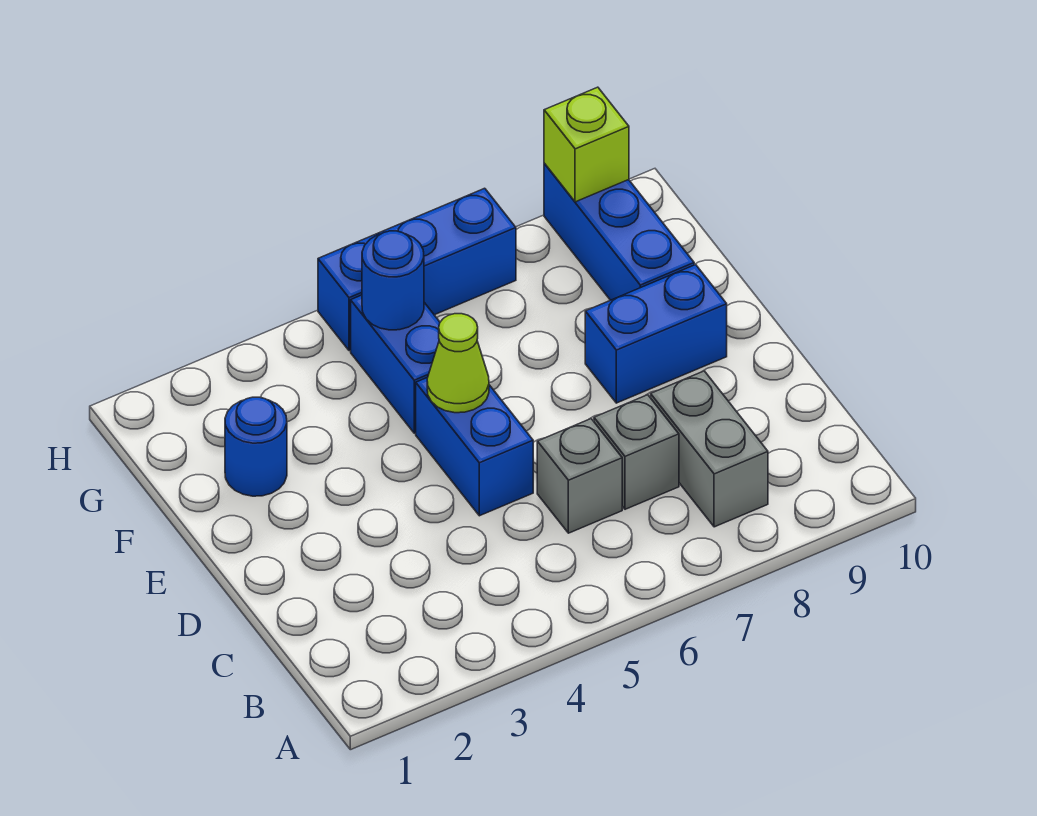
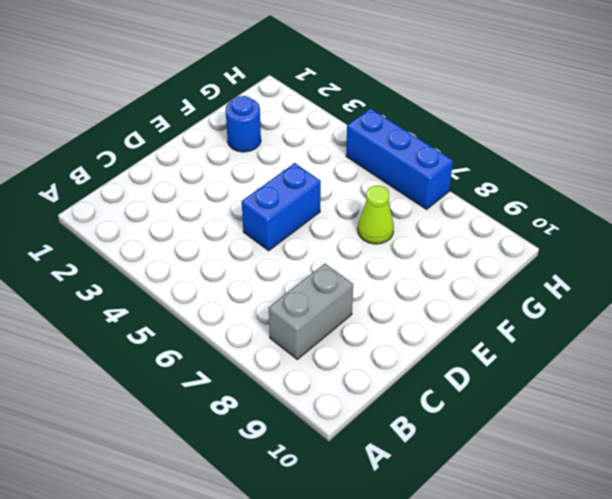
lime cone F7 level 1 -> lime cone E5 level 2
none -> grey brick C6 level 1
none -> grey brick C7 level 1
none -> blue brick E8:E9 level 1

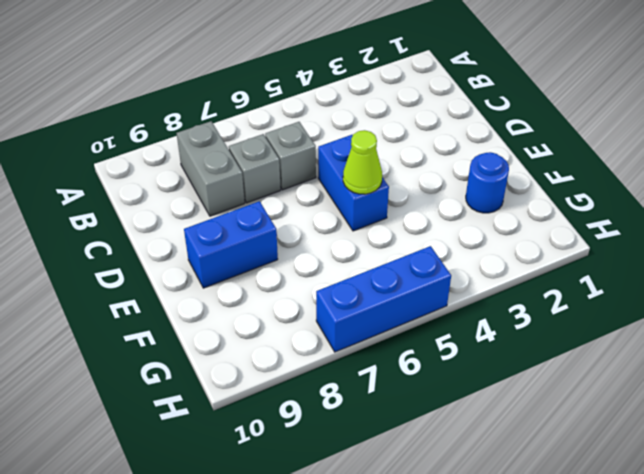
none -> blue brick F5:G5 level 1
none -> blue brick F9:H9 level 1
none -> blue round brick G5 level 2

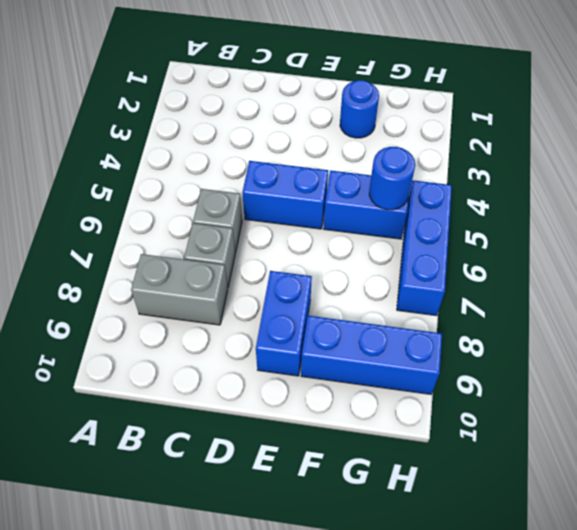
none -> lime cone E5 level 2
none -> lime brick H9 level 2

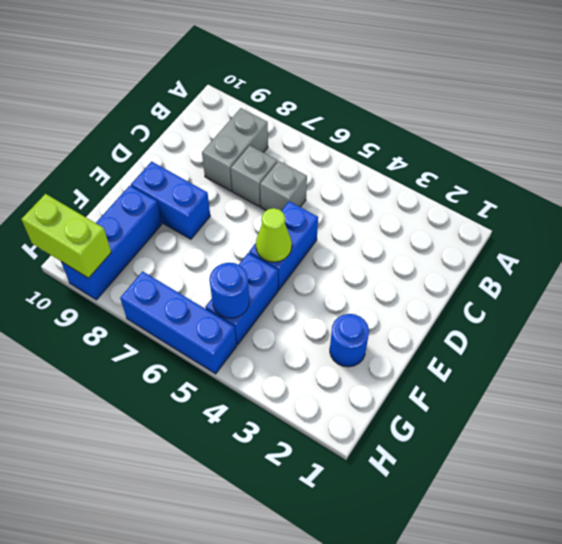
lime brick H9:H10 level 2 -> lime brick H9 level 2

